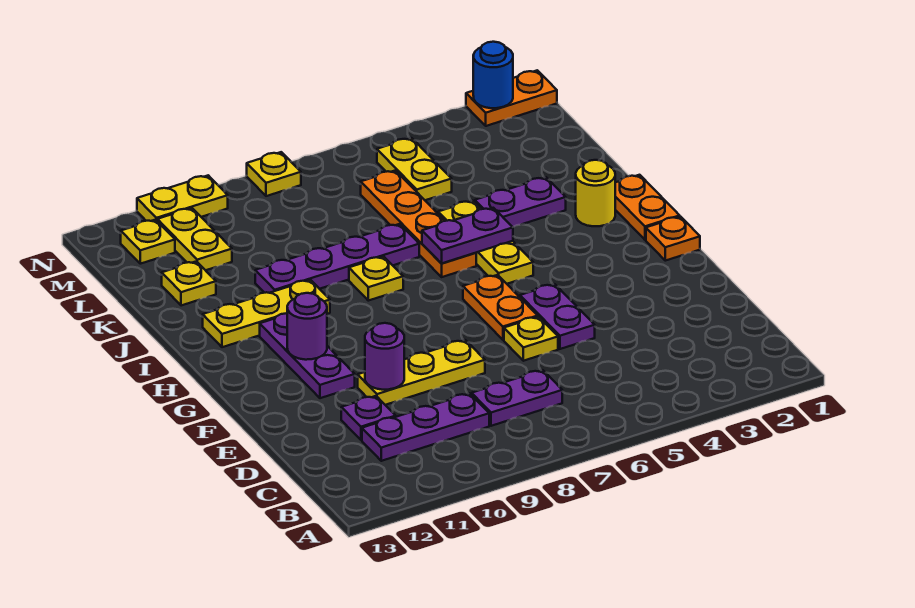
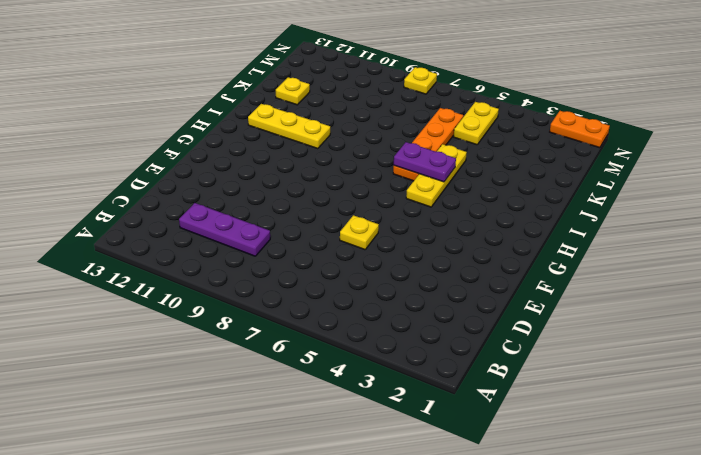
none -> purple plate C7:C8 level 1
none -> purple plate D11 level 1
none -> purple plate E5:F5 level 1

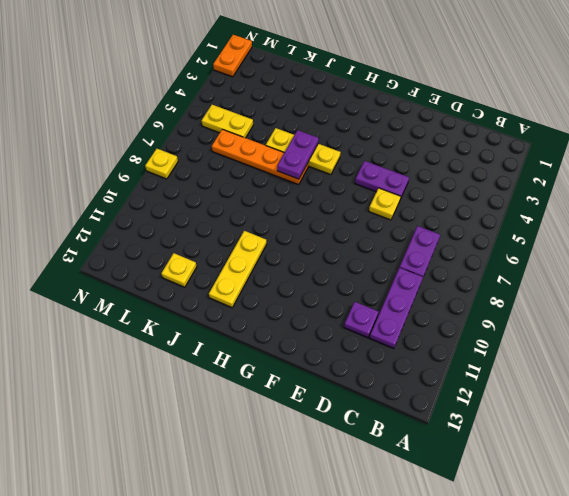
none -> yellow plate E8:E10 level 1
none -> orange plate F6:G6 level 1
none -> purple plate F11:H11 level 1

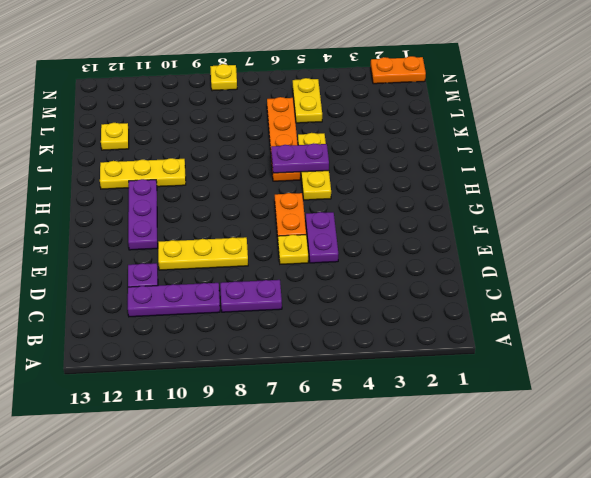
none -> orange plate G1 level 1
none -> orange plate H1:I1 level 1
none -> yellow round brick I2 level 1

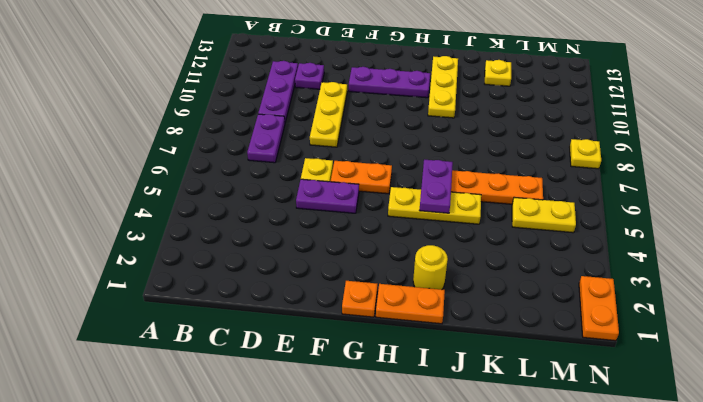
none -> yellow plate I8 level 1
none -> purple plate J3:J4 level 1
none -> purple plate J7:J10 level 1

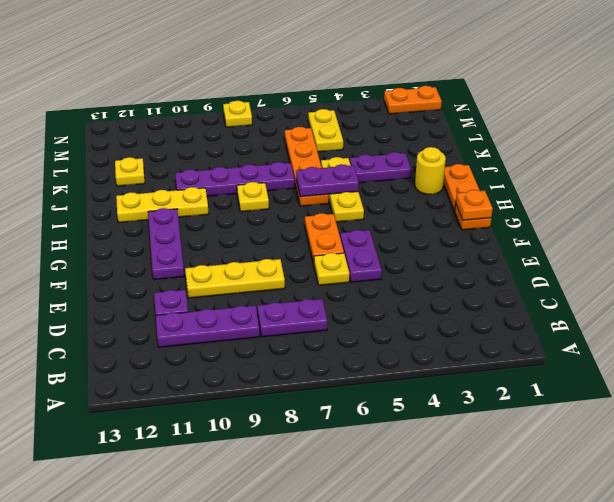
orange plate G1 level 2 -> none
none -> yellow plate L11:M11 level 1
none -> yellow plate M12 level 1
none -> yellow plate N10:N11 level 1

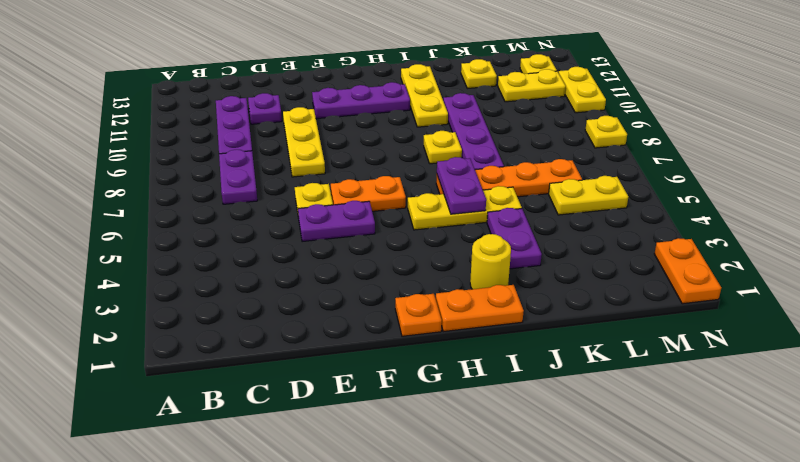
none -> purple round brick E10 level 2
none -> purple round brick G11 level 2
none -> blue round brick N2 level 2

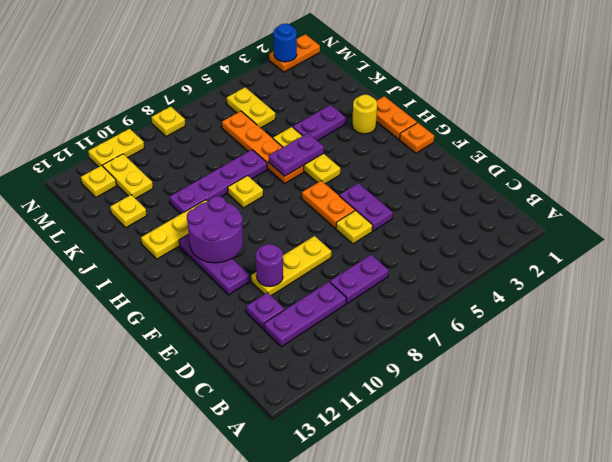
purple round brick G10:H11 level 2 -> purple round brick G11 level 2

